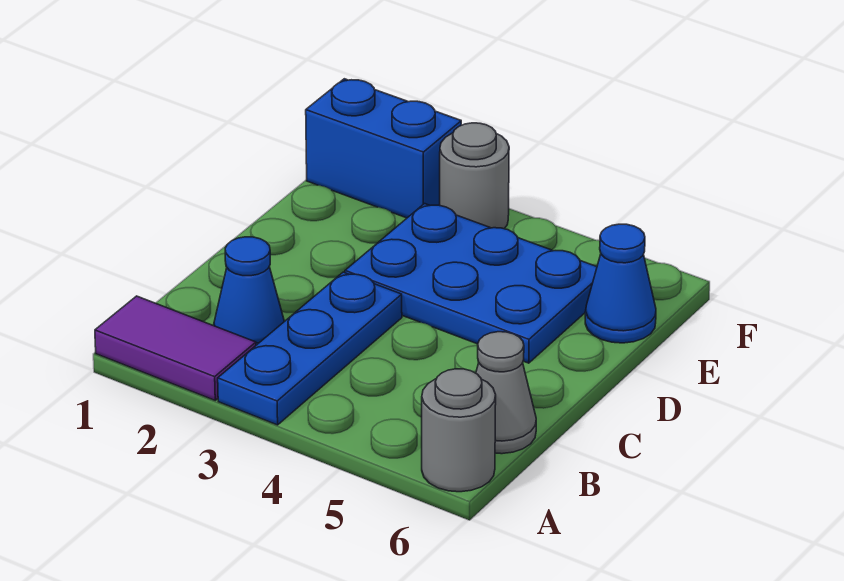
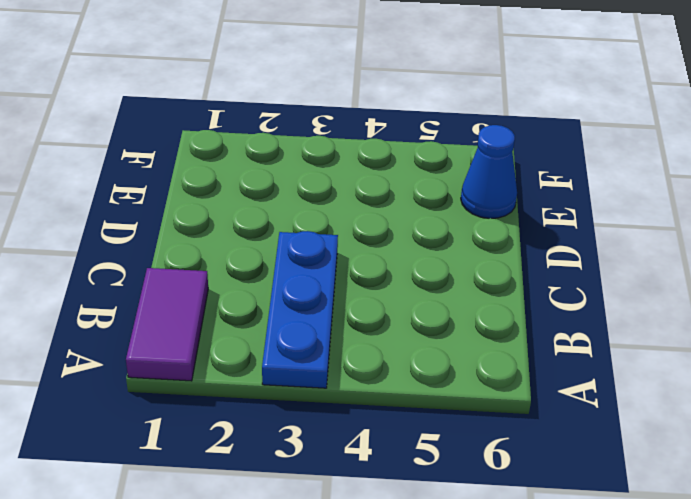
purple tile A1:B1 level 1 -> purple tile A1:A2 level 1
none -> grey round brick A6 level 1
none -> blue cone B2 level 1

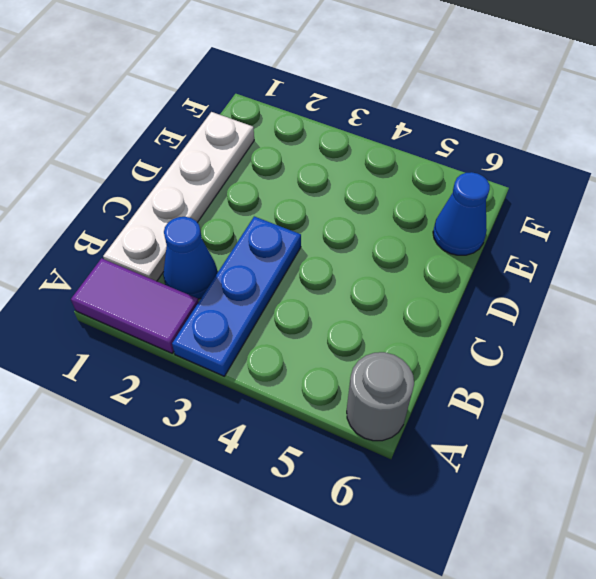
white plate B1:E1 level 1 -> none
none -> grey cone B6 level 1
none -> blue plate D3:E5 level 1

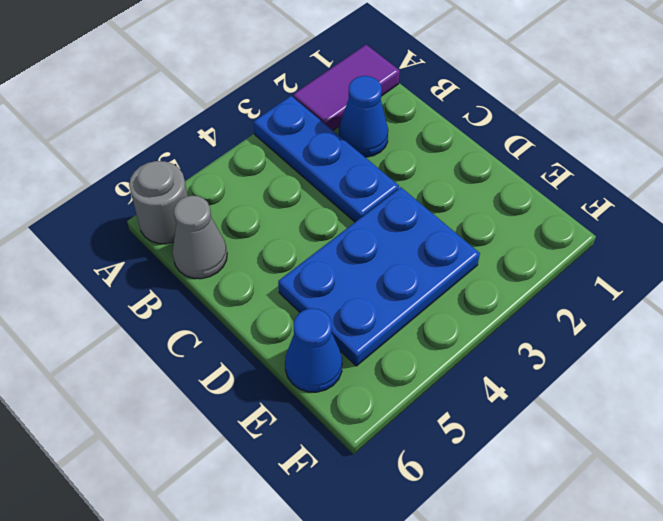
none -> blue brick F1:F2 level 1
none -> grey round brick F3 level 1

